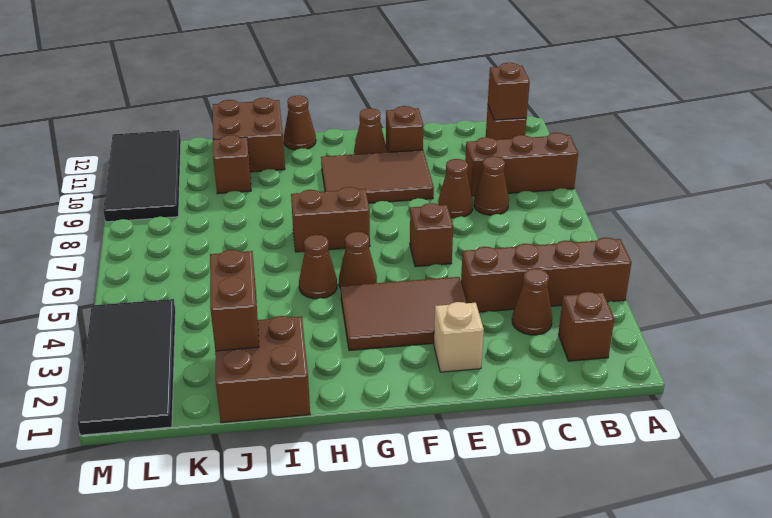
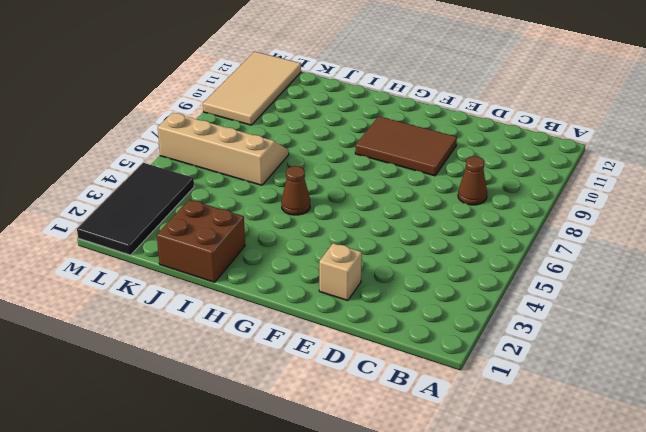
tan slope J6:M7 level 1 top 6 -> none
tan tile L9:M12 level 1 -> black tile L9:M12 level 1
none -> brown brick A4:D4 level 1
none -> brown brick A9:C9 level 1
none -> brown brick B2 level 1

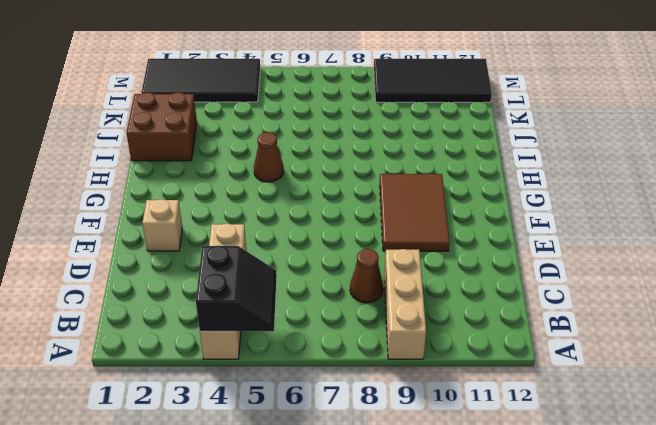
tan brick A4:D4 level 1 -> brown brick A4:D4 level 1
black slope A4:B5 level 2 top 4 -> none
tan brick A9:C9 level 1 -> brown brick A9:C9 level 1
none -> brown brick B2 level 1
none -> brown brick B11 level 1
none -> brown cone C3 level 1

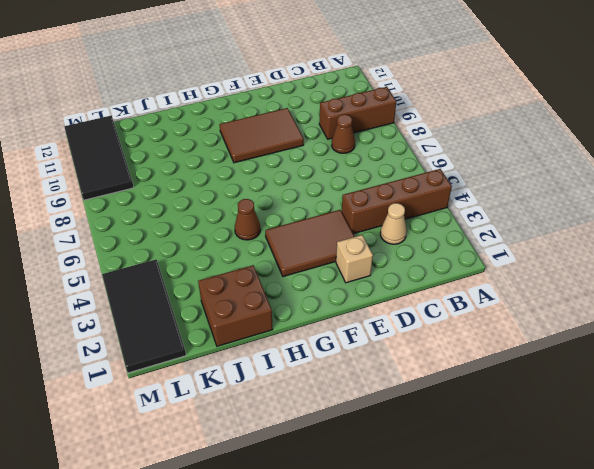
tan cone C3 level 1 -> brown cone C3 level 1
none -> brown brick B2 level 1
none -> brown brick B11 level 1
none -> brown cone D8 level 1

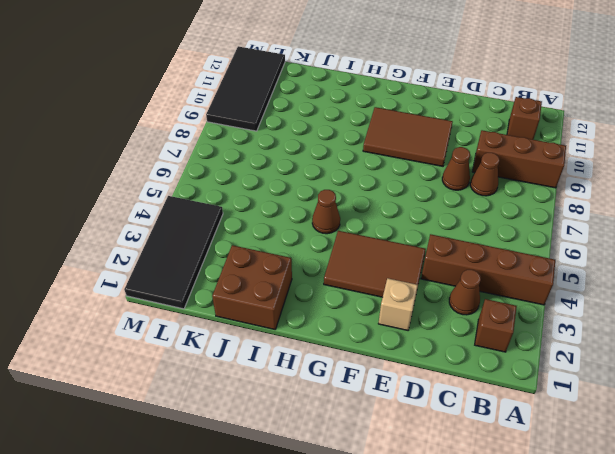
none -> brown brick E6 level 1
none -> brown brick E11 level 1
none -> brown cone F11 level 1

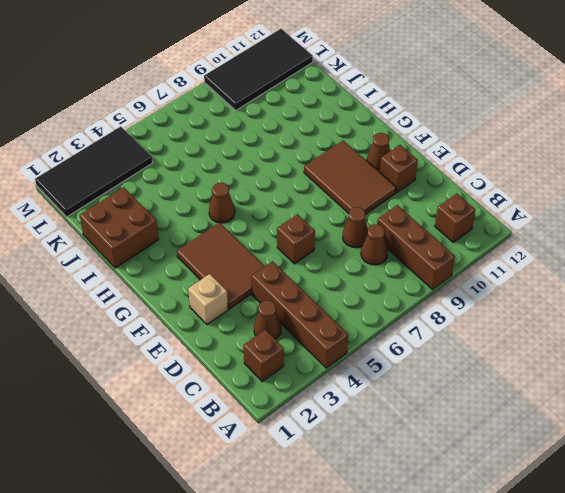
none -> brown cone G5 level 1
none -> brown brick G7:H7 level 1
none -> brown cone H12 level 1

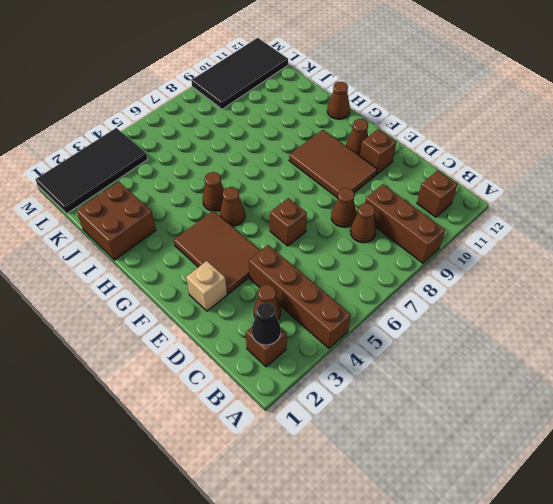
black cone B2 level 2 -> none
none -> brown brick G7:H7 level 1
none -> brown brick I11:J12 level 1
none -> brown brick J10 level 1

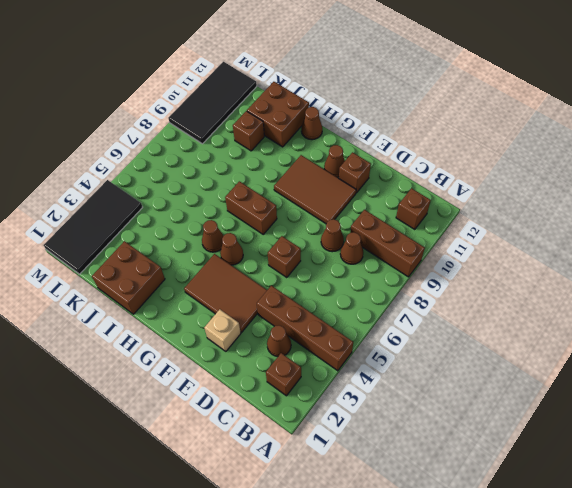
none -> brown brick B11 level 2
none -> brown brick J2:J3 level 2

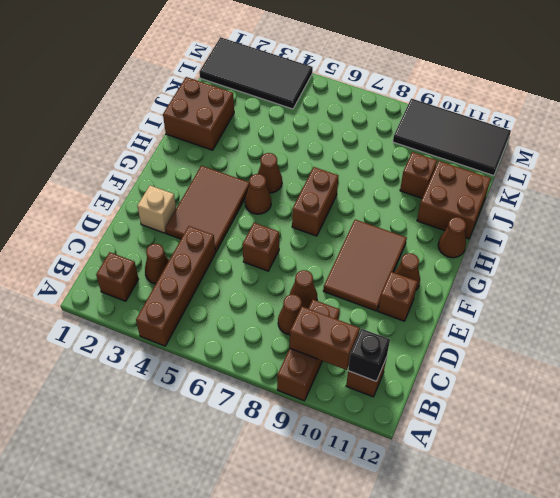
brown brick B9:B10 level 2 -> brown brick J2:J3 level 2
black brick B11 level 2 -> brown brick B11 level 2

